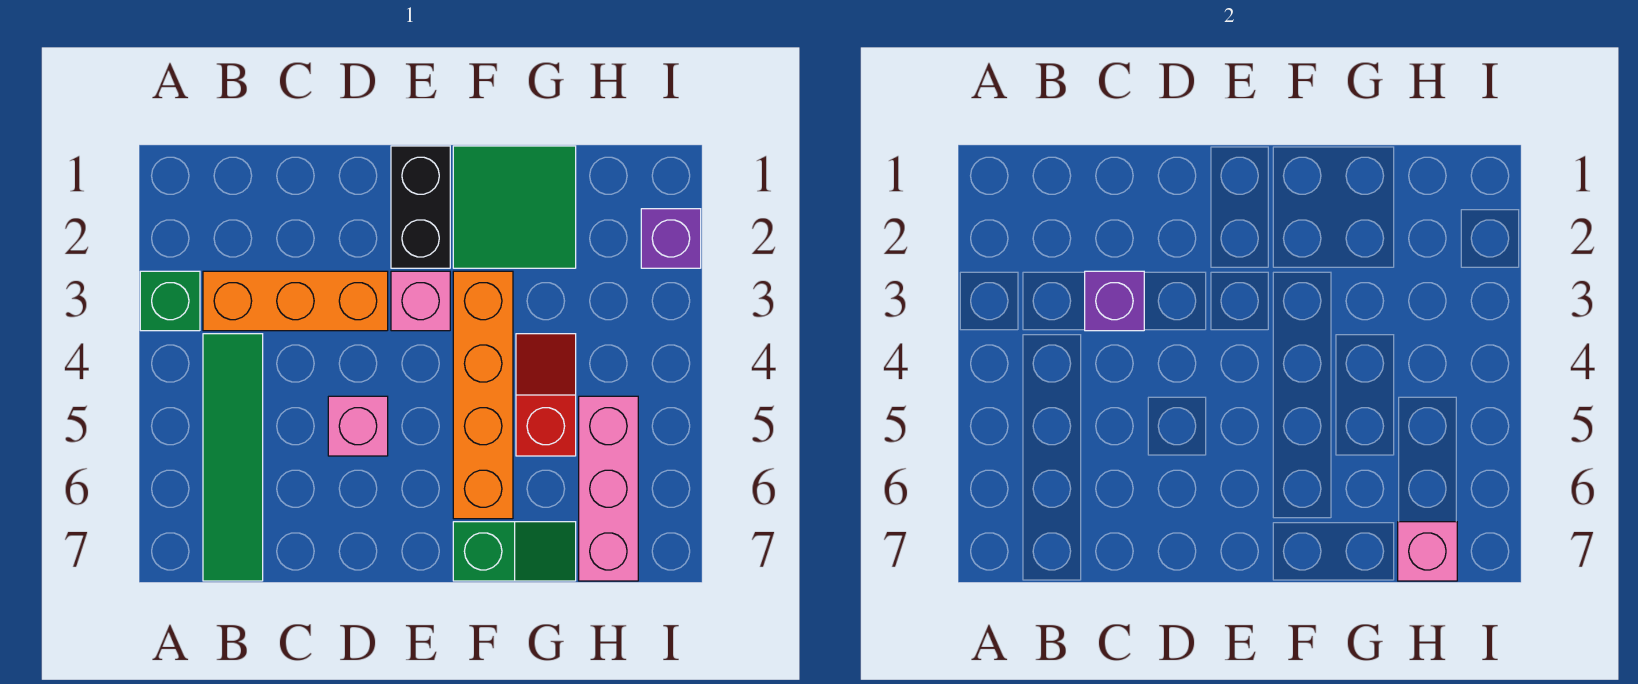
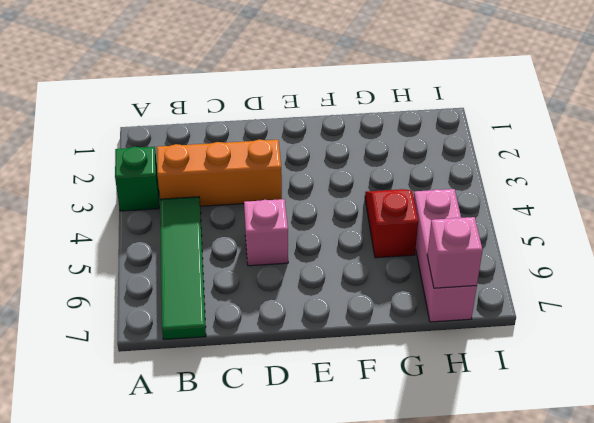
none -> black brick E1:E2 level 1
none -> pink brick E3 level 1
none -> green tile F1:G2 level 1

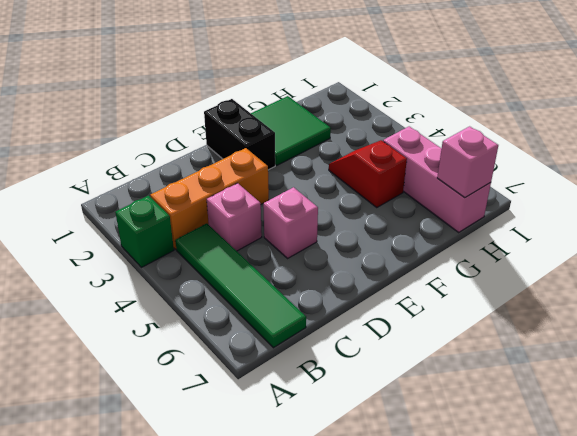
pink brick C4 level 1 -> pink brick E3 level 1
none -> orange brick F3:F6 level 1
none -> green slope F7:G7 level 1 top F
none -> purple brick I2 level 1

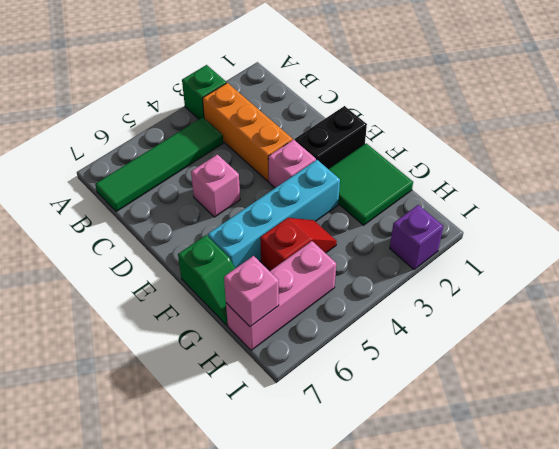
cyan brick F3:F6 level 1 -> orange brick F3:F6 level 1
none -> purple brick C3 level 2

